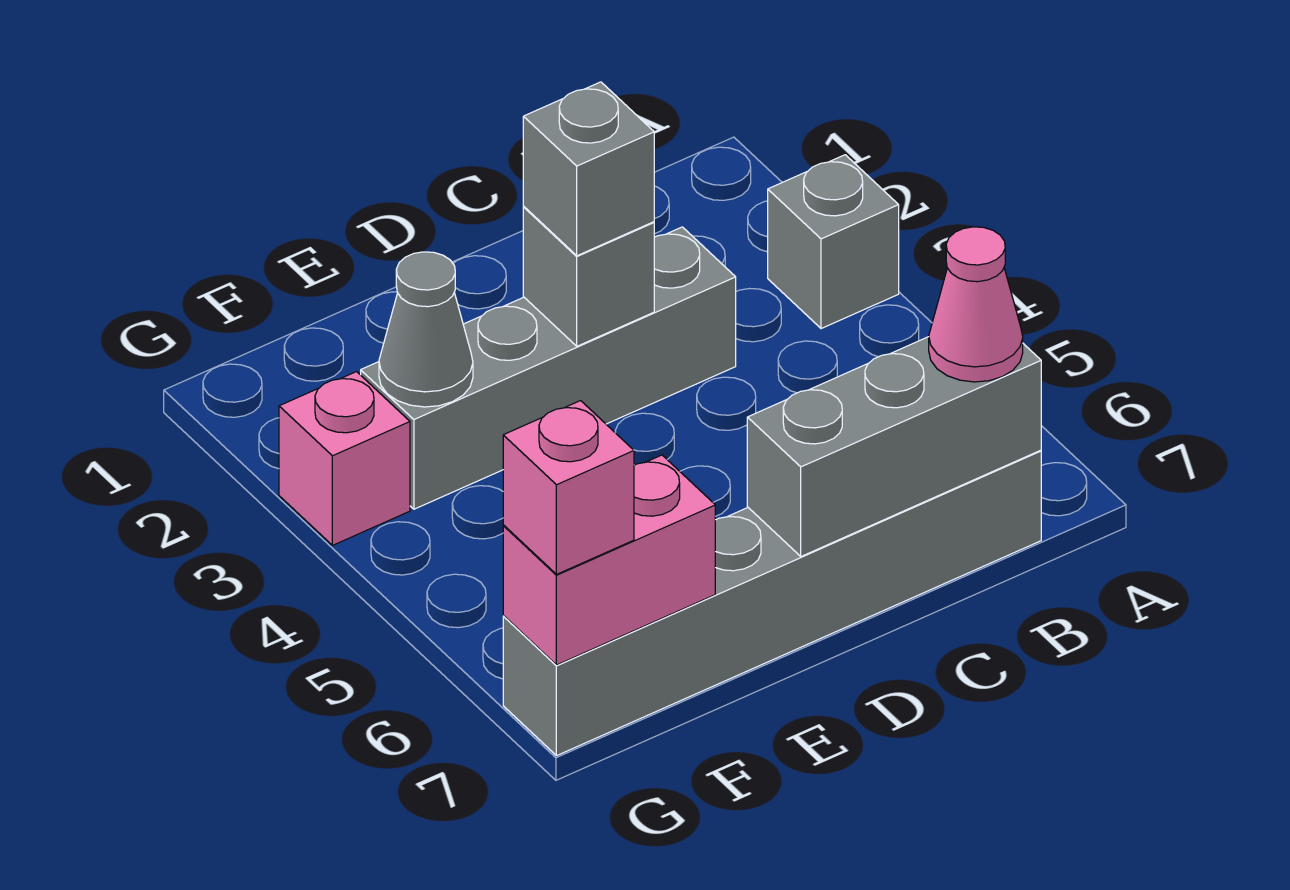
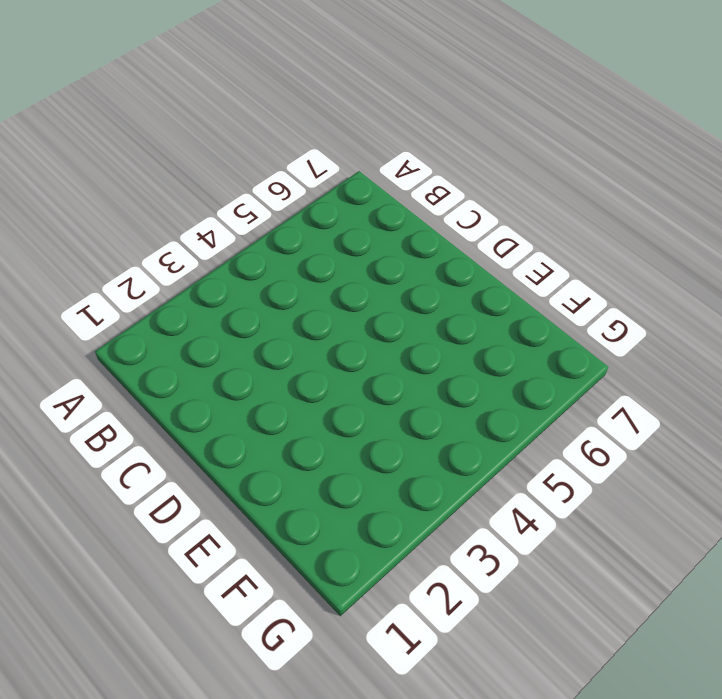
none -> grey brick A3 level 1
none -> grey brick B7:G7 level 1

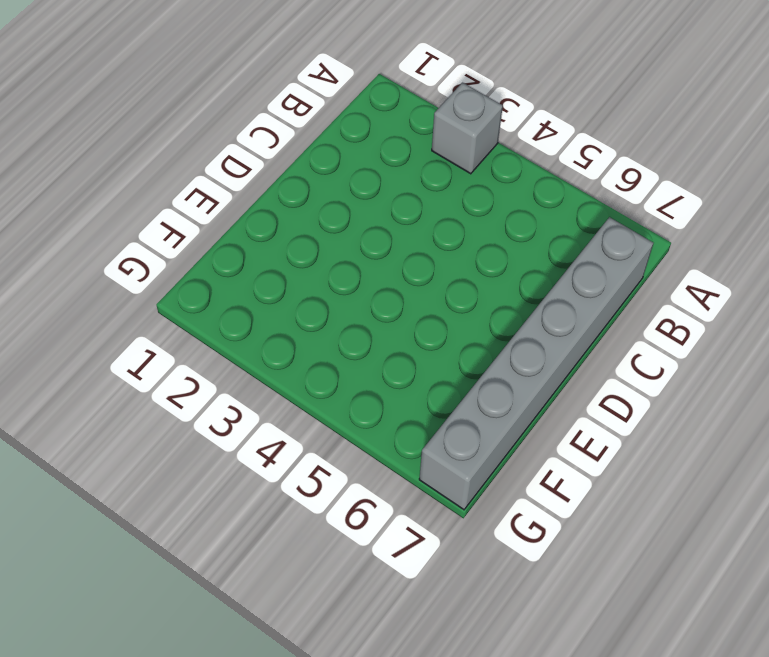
none -> grey brick C3:F3 level 1
none -> pink brick G3 level 1

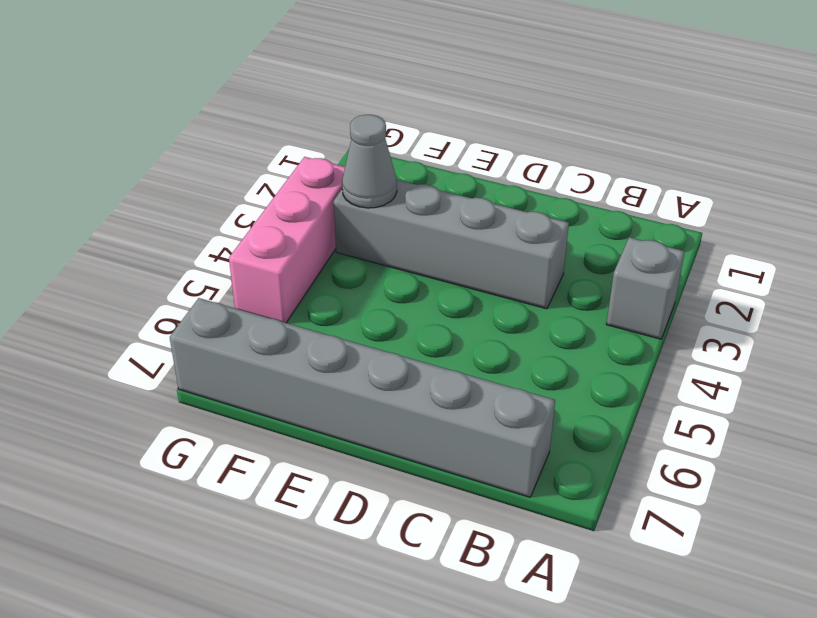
pink brick G3:G5 level 1 -> pink brick G3 level 1
none -> grey brick B7:D7 level 2
none -> grey brick D3 level 2

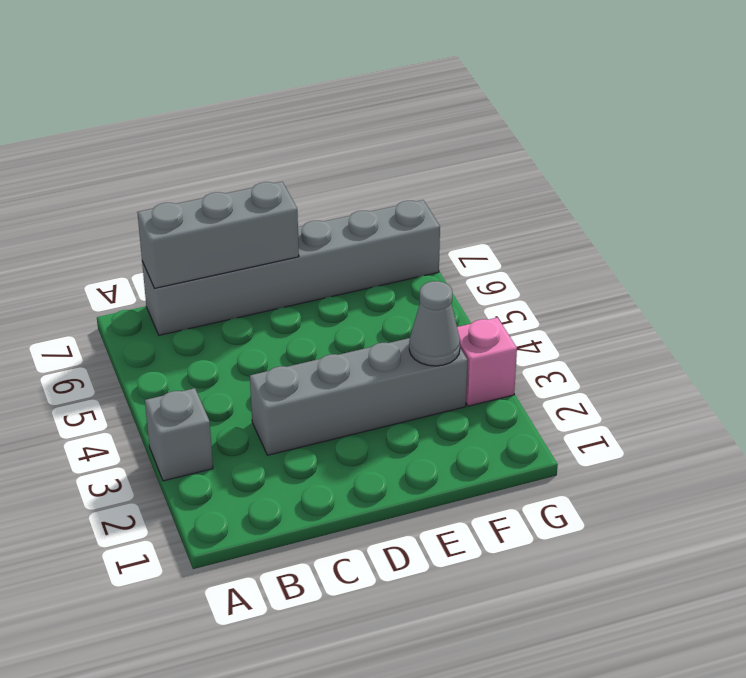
none -> grey brick D3 level 2
none -> pink brick F7:G7 level 2

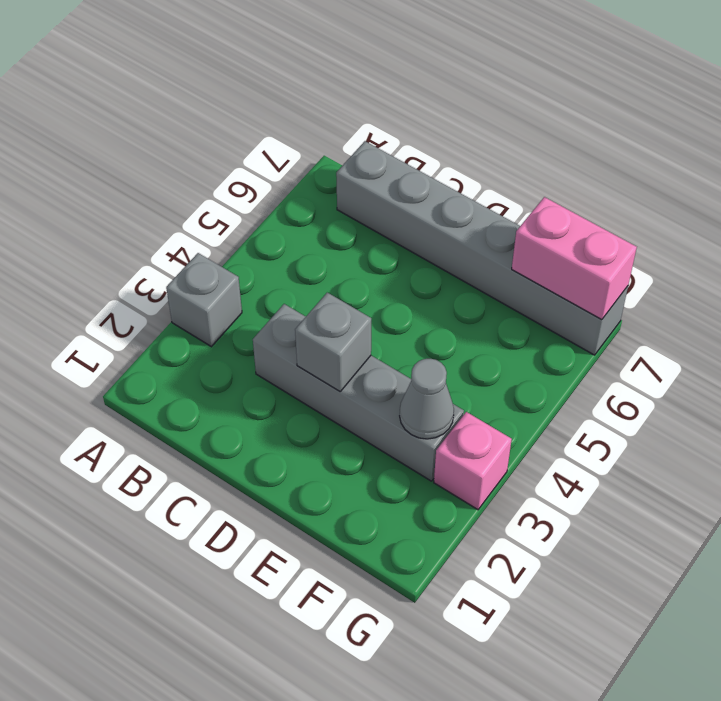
none -> grey brick B7:D7 level 2
none -> pink cone B7 level 3

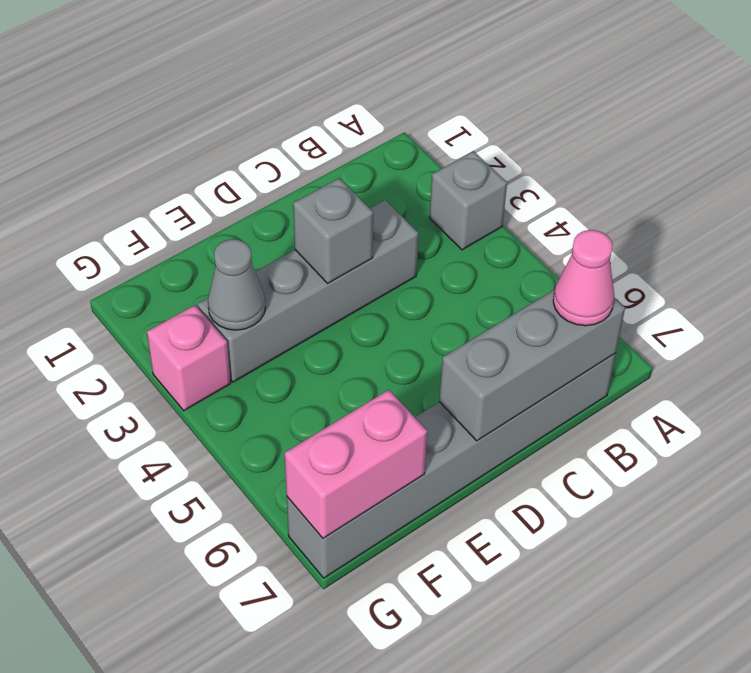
none -> grey brick D3 level 3
none -> pink brick G7 level 3

